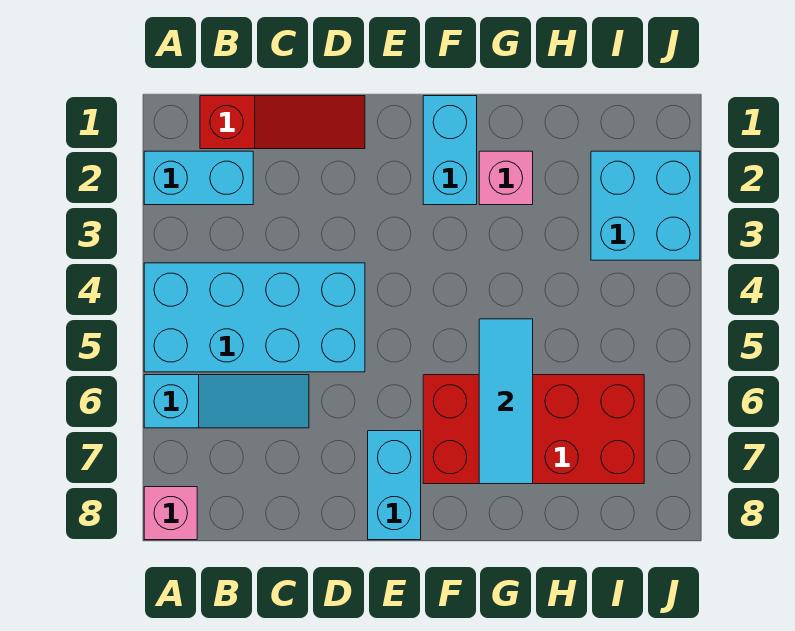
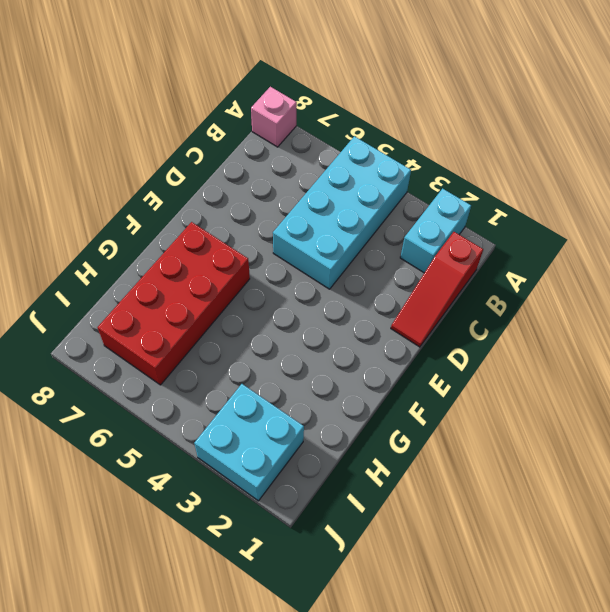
none -> cyan slope A6:C6 level 1 top A
none -> cyan brick E7:E8 level 1

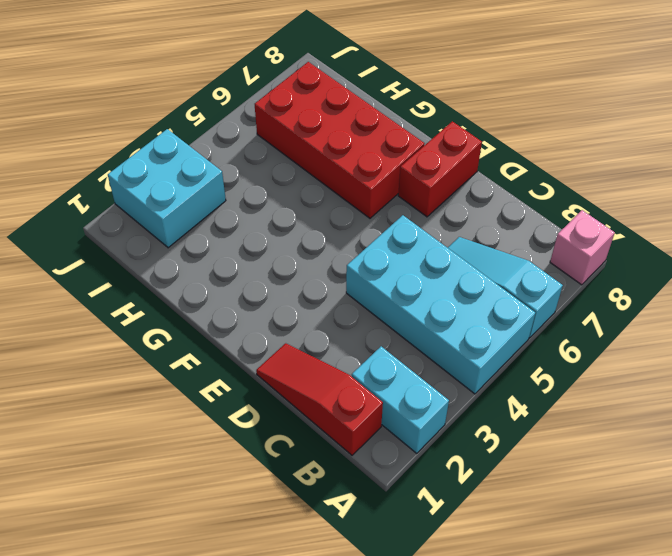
red brick E7:E8 level 1 -> cyan brick E7:E8 level 1
none -> cyan brick F1:F2 level 1
none -> pink brick G2 level 1

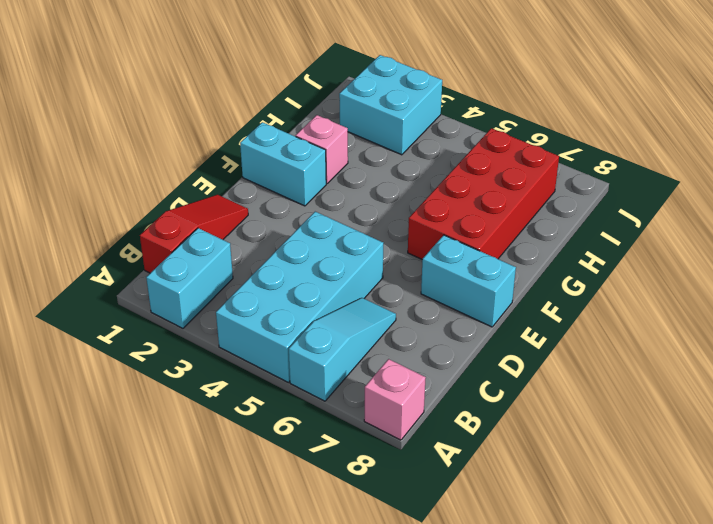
none -> cyan tile G5:G7 level 2

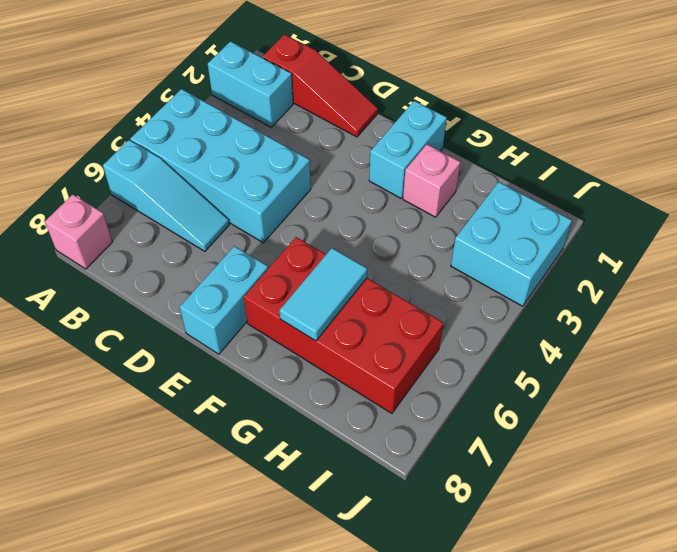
cyan tile G6:G7 level 2 -> cyan tile G5:G7 level 2

